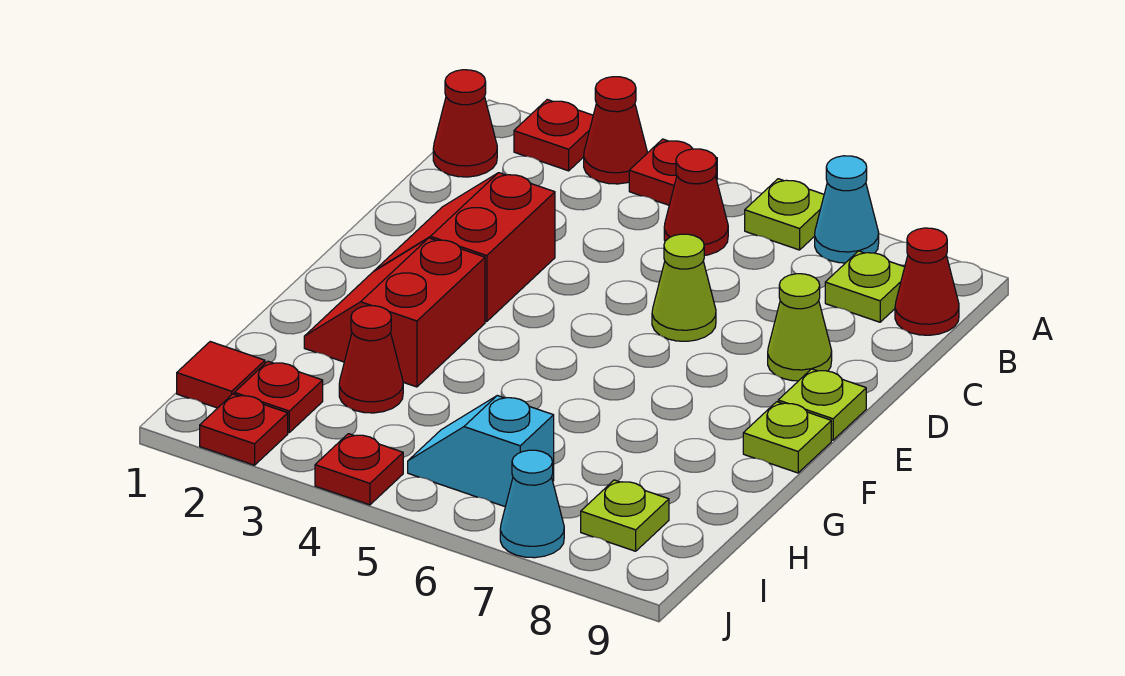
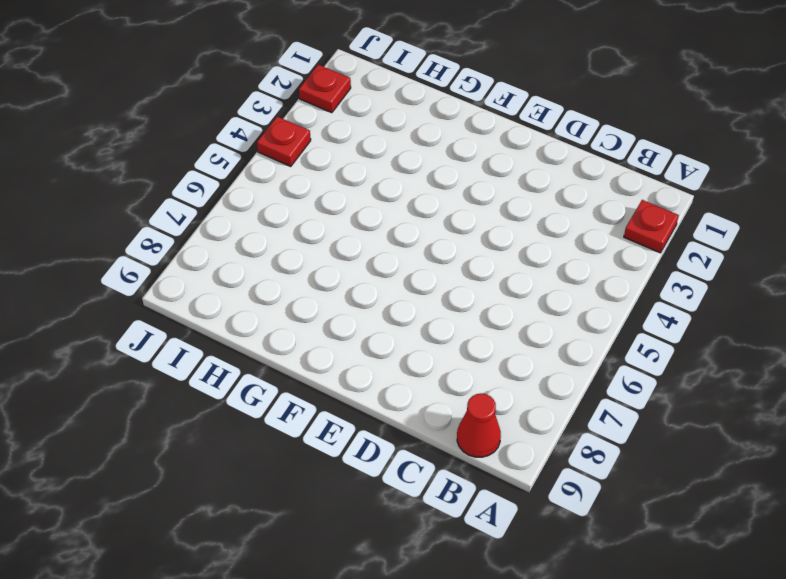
none -> red cone A3 level 1
none -> red plate A4 level 1
none -> lime plate A6 level 1

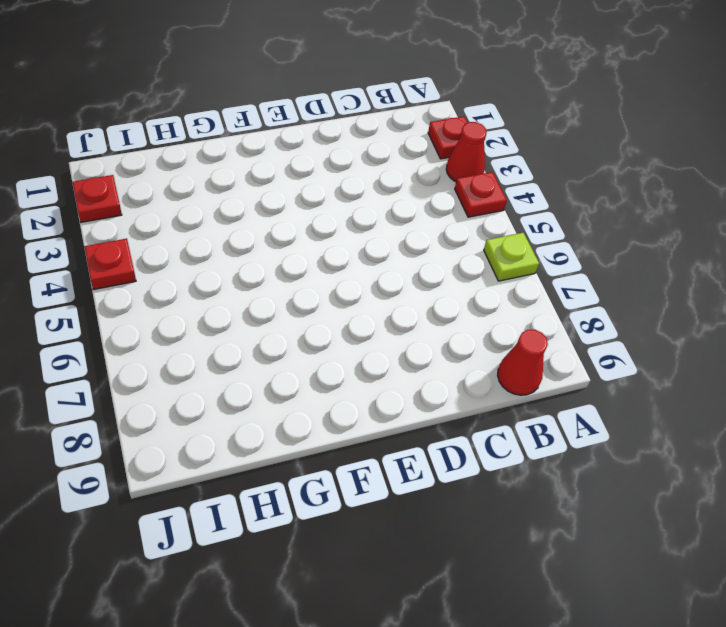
none -> cyan cone A7 level 1
none -> red cone B1 level 1
none -> red cone B5 level 1

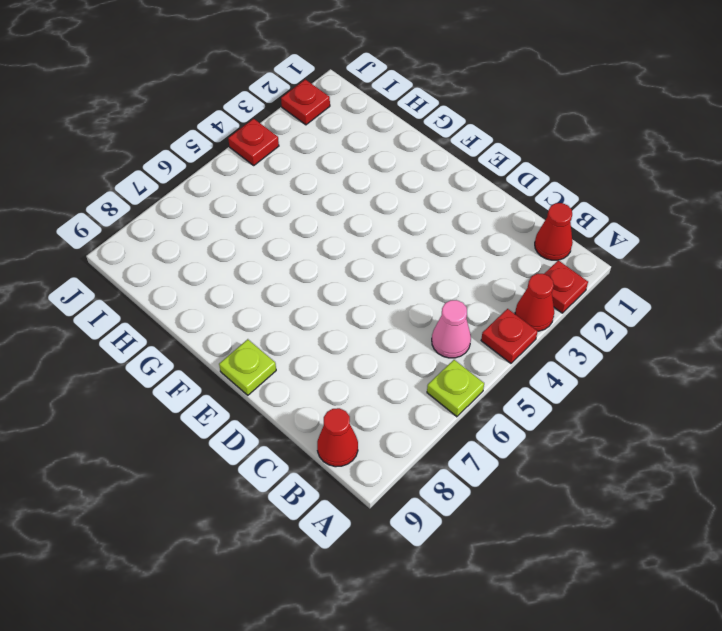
pink cone B5 level 1 -> red cone B5 level 1
none -> cyan cone A7 level 1
none -> lime plate B8 level 1
none -> red slope D2:E3 level 1 top 3

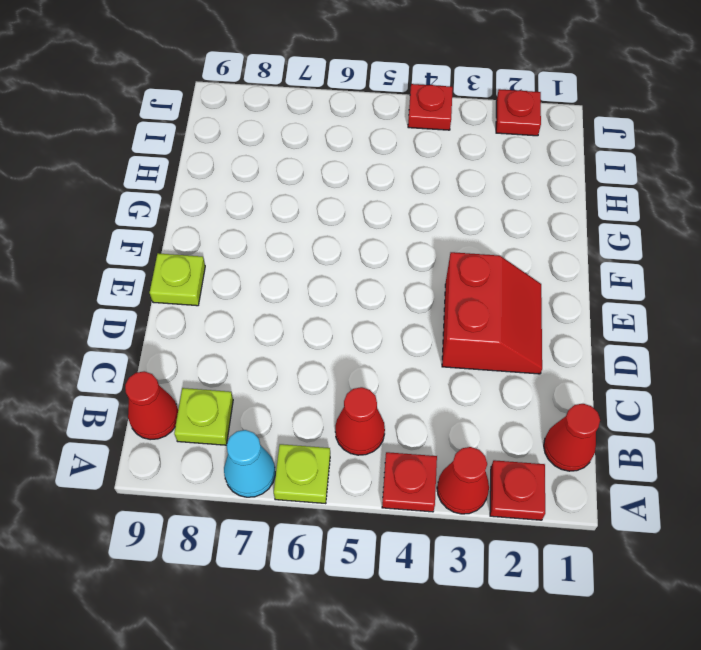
none -> lime cone D6 level 1
none -> lime cone D8 level 1
none -> red slope F2:G3 level 1 top 3

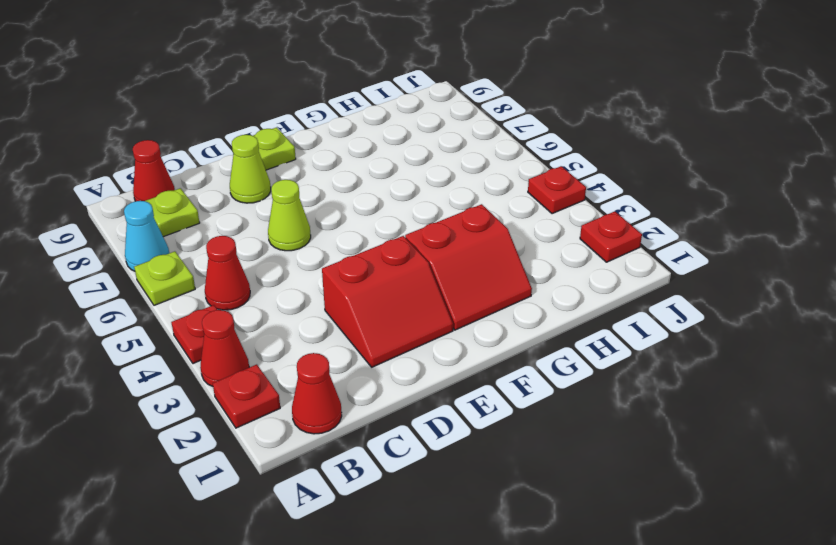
none -> lime plate F9 level 1
none -> red cone H3 level 1
none -> red tile I1 level 1

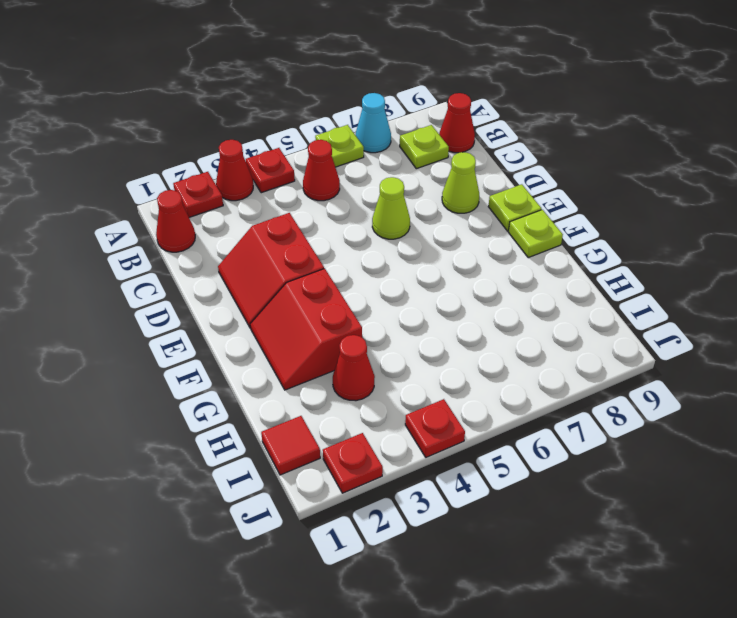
none -> red plate I2 level 1
none -> cyan slope I5:I6 level 1 top 6
none -> lime plate I8 level 1

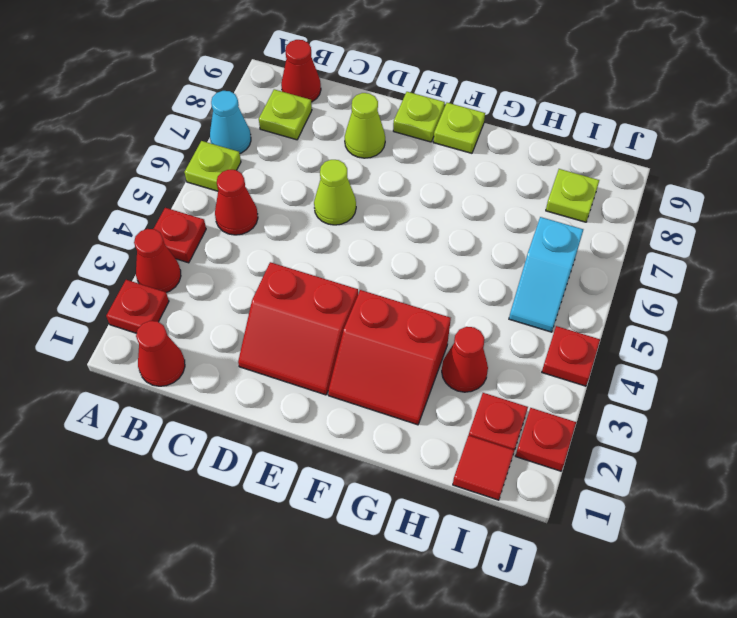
none -> cyan cone J7 level 1

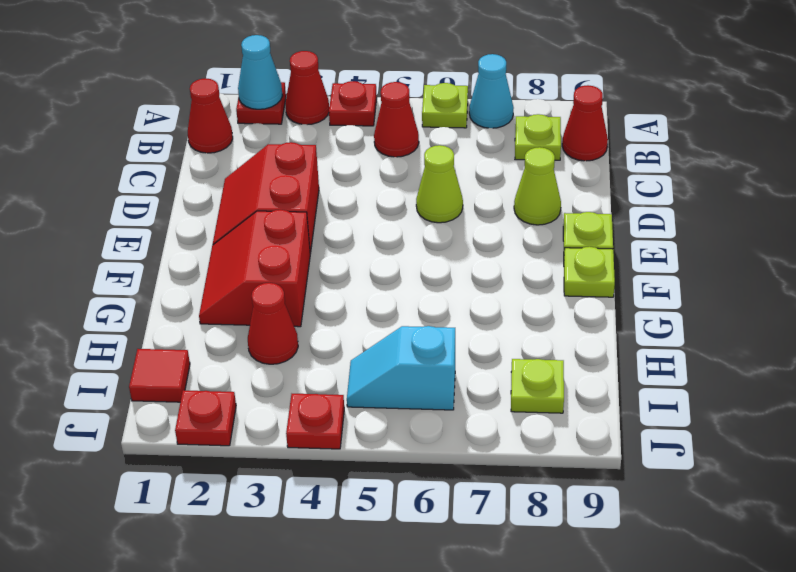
cyan cone A2 level 2 -> cyan cone J7 level 1
none -> red plate I2 level 1

